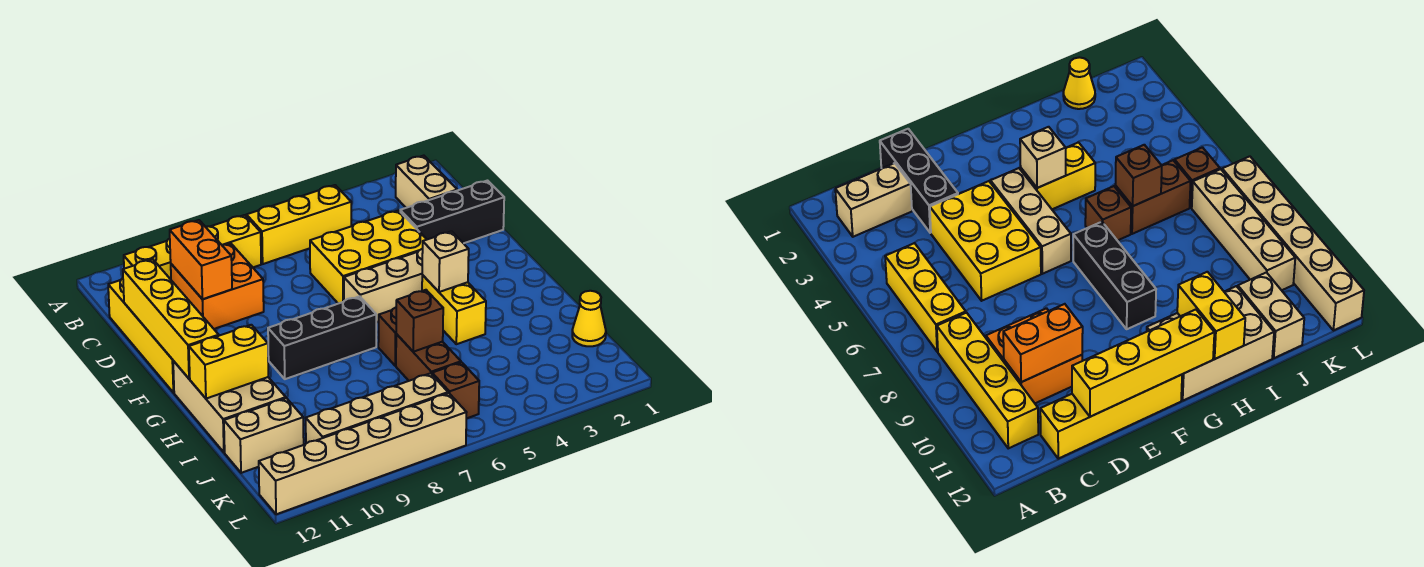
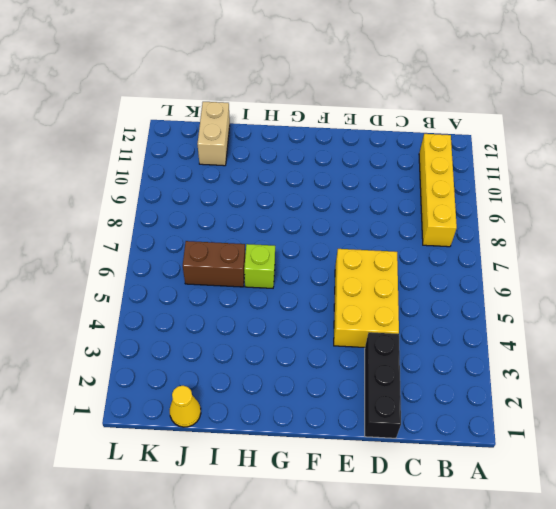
lime brick H6 level 1 -> brown brick H6 level 1
none -> tan brick B2:C2 level 1
none -> yellow brick B5:B7 level 1
none -> orange brick C9:D10 level 1

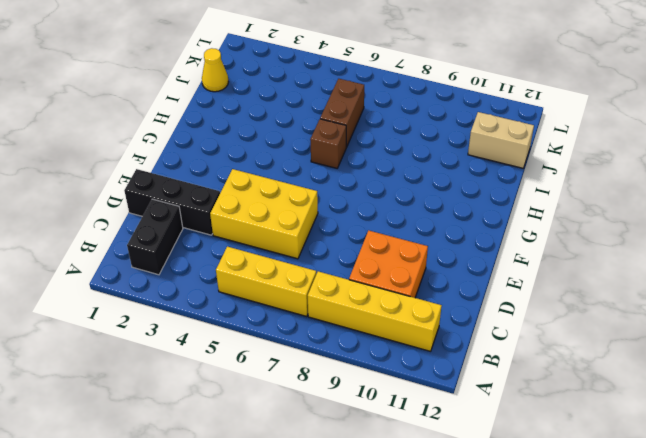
black brick B2:C2 level 1 -> tan brick B2:C2 level 1
none -> yellow brick C12:F12 level 1
none -> tan brick F4:F6 level 1
none -> yellow brick G4:H4 level 1

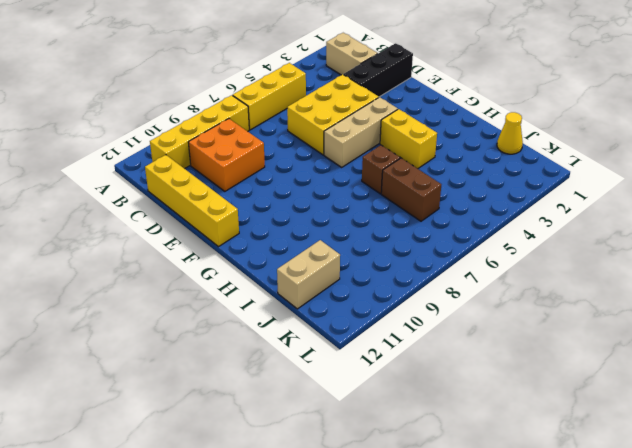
none -> black brick G7:G9 level 1
none -> tan brick G11:I12 level 1
none -> brown brick K6 level 1

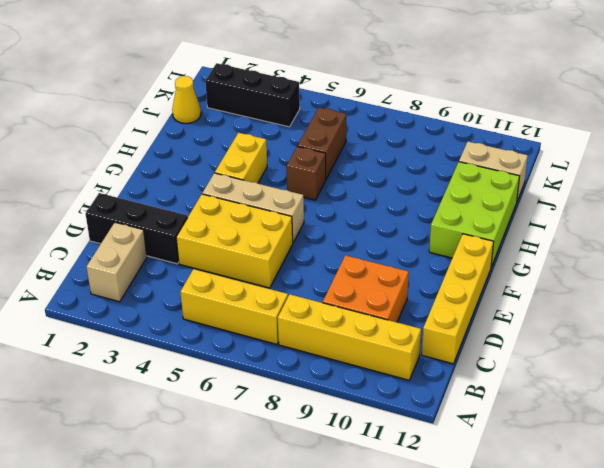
lime brick G11:I12 level 1 -> tan brick G11:I12 level 1
black brick K2:K4 level 1 -> black brick G7:G9 level 1
none -> brown brick K6 level 1
none -> tan brick K7:K10 level 1
none -> tan brick L7:L12 level 1

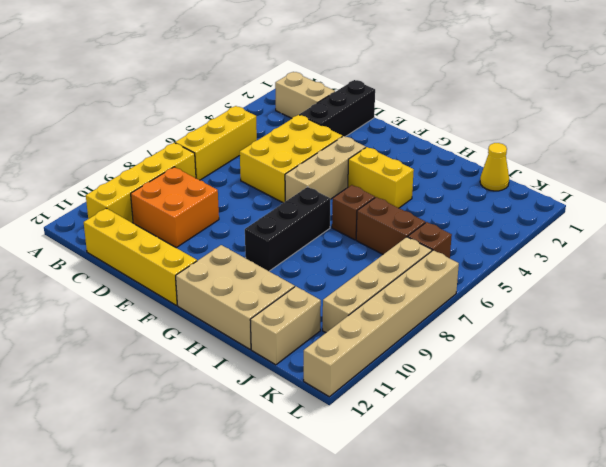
none -> orange brick C10:D10 level 2
none -> yellow brick D12:G12 level 2
none -> tan brick G4 level 2

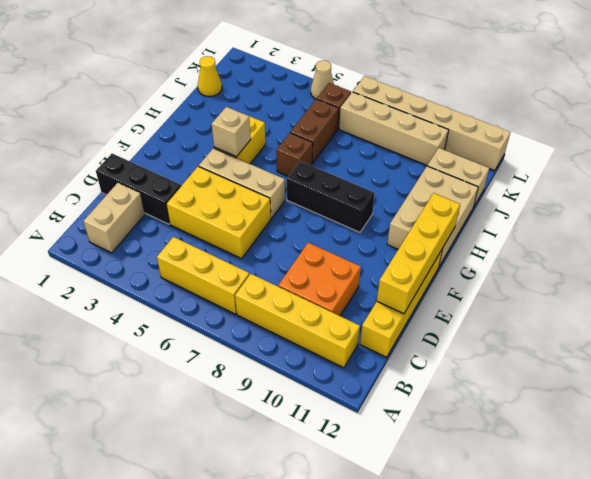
tan cone L5 level 1 -> none
none -> orange brick C10:D10 level 2
none -> yellow brick H11:H12 level 2
none -> brown brick I6 level 2

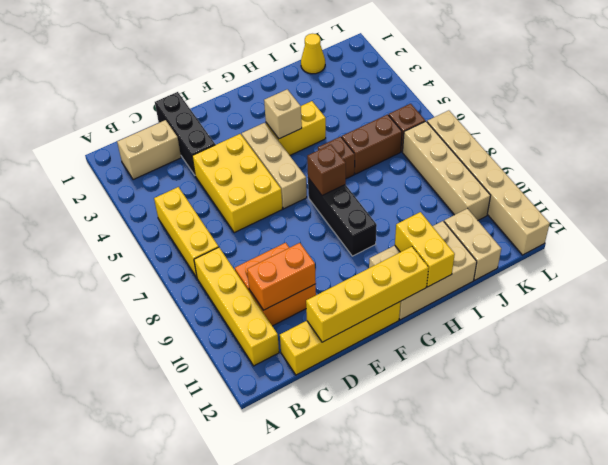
brown brick G7 level 2 -> brown brick I6 level 2

